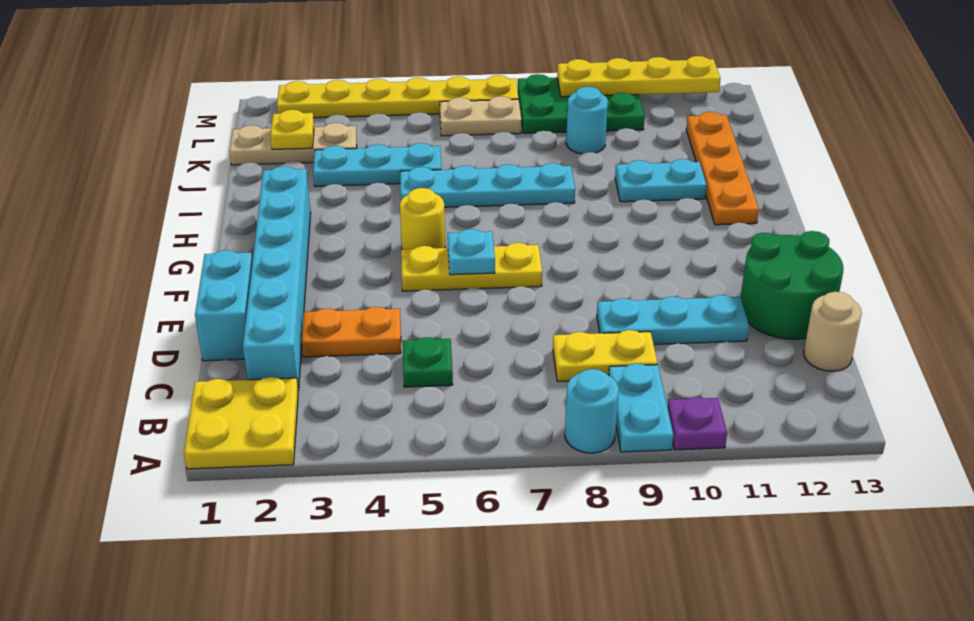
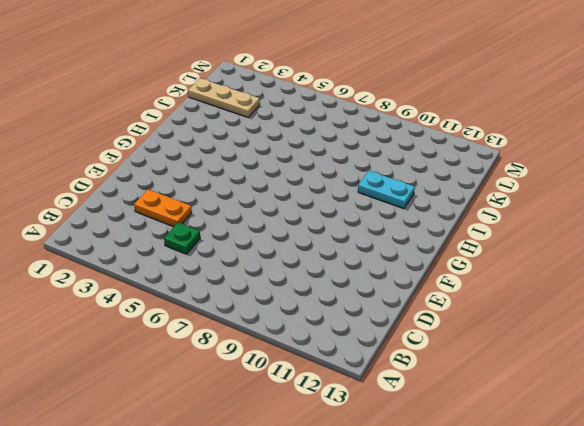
none -> yellow plate A1:B2 level 1
none -> cyan round brick A8 level 1
none -> cyan plate A9:B9 level 1

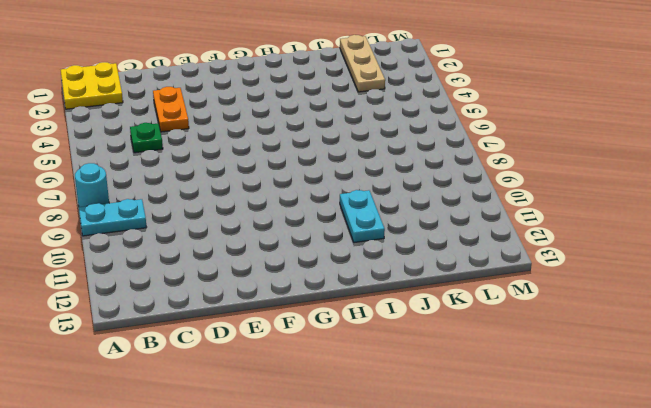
none -> purple plate A10 level 1
none -> cyan brick C2:H2 level 1
none -> yellow plate C8:C9 level 1

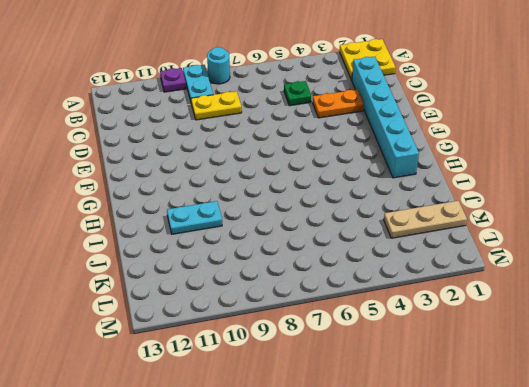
none -> tan round brick C13 level 1
none -> cyan brick D1:E1 level 1
none -> cyan plate D9:D11 level 1

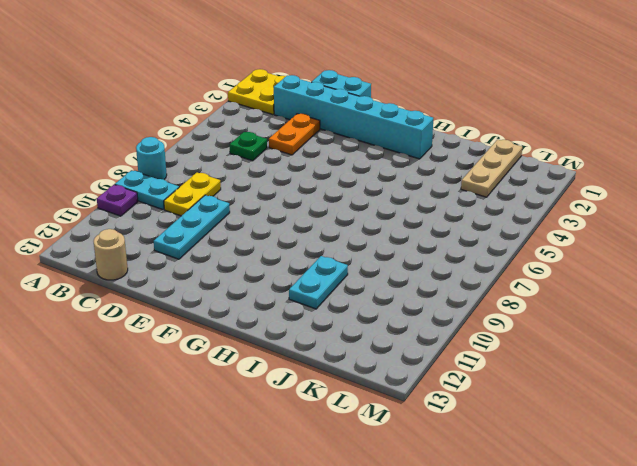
none -> green round brick D12:E13 level 1
none -> yellow plate F5:F7 level 1
none -> yellow round brick G5 level 1

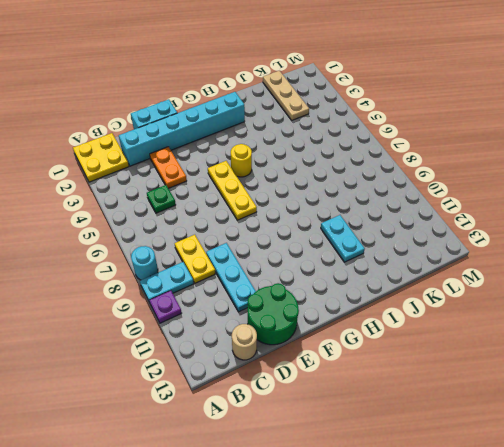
none -> orange plate H12:K12 level 1
none -> cyan plate I5:I8 level 1
none -> cyan plate J3:J5 level 1

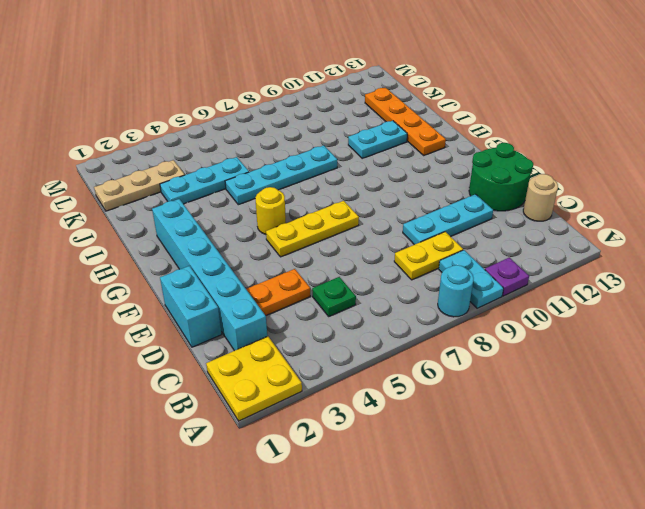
none -> cyan round brick K9 level 1
none -> tan plate L6:L7 level 1
none -> green plate L8:M10 level 1

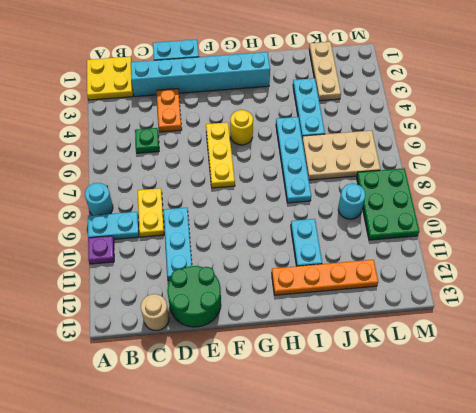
tan plate J6:L7 level 1 -> tan plate L6:L7 level 1
none -> yellow plate M2:M7 level 1
none -> cyan plate F6 level 2
none -> yellow plate K2 level 2

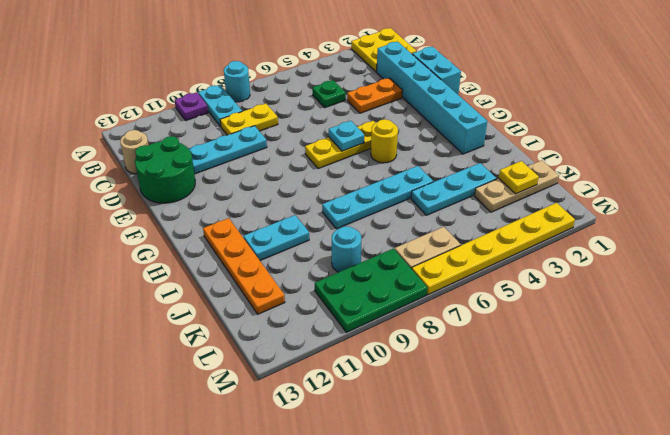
none -> yellow plate M9:M12 level 2

